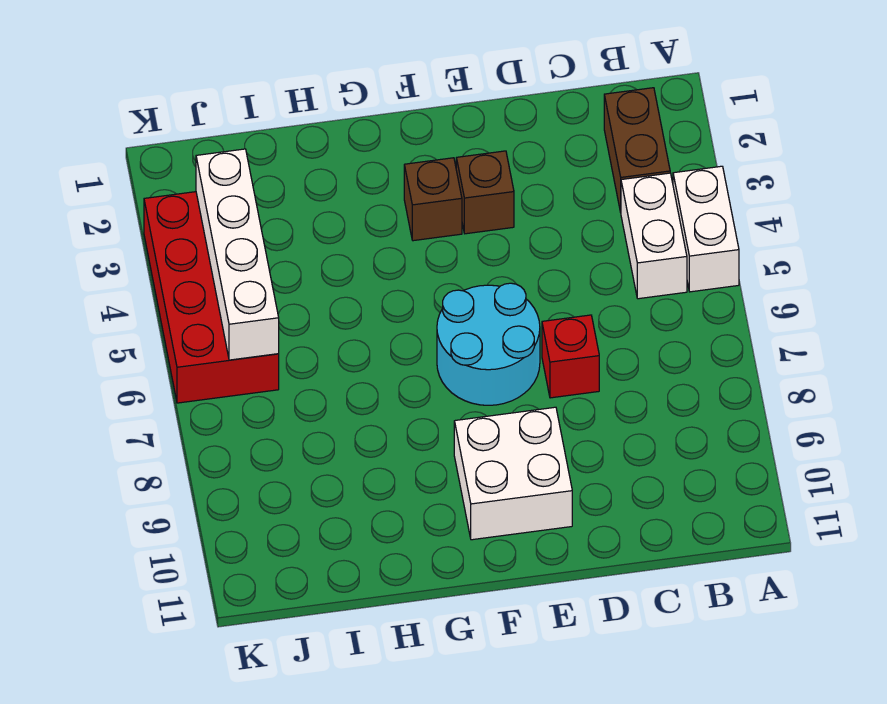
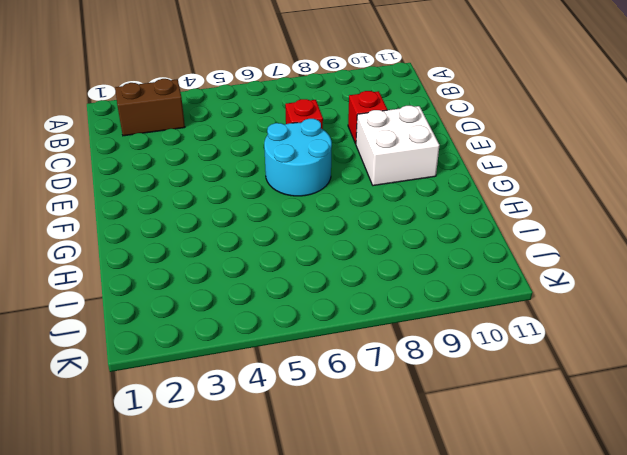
red brick D9 level 1 -> none
none -> white brick A4:A5 level 1
none -> white brick B4:B5 level 1

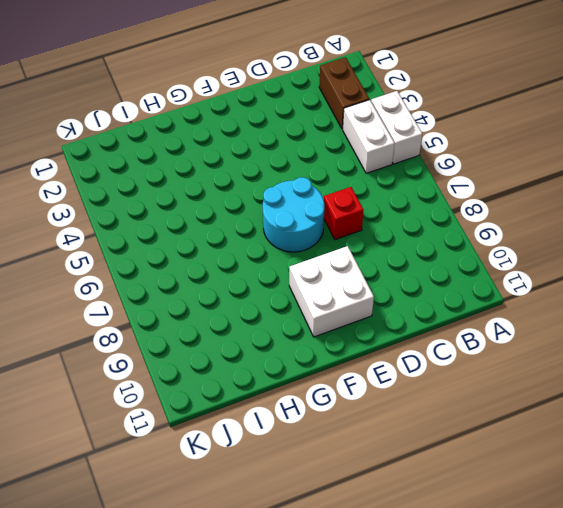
none -> brown brick E3 level 1
none -> brown brick F3 level 1

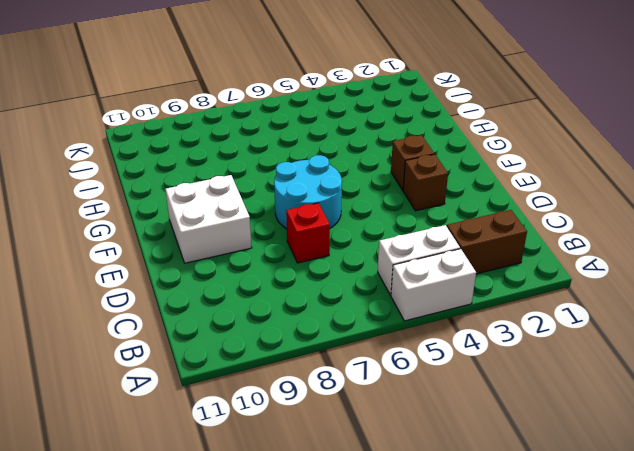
none -> red brick J3:K6 level 1
none -> white brick J3:J6 level 2

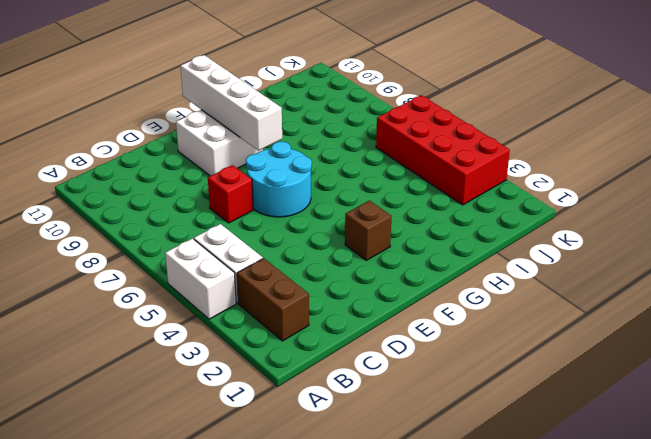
white brick F8:F11 level 2 -> white brick J3:J6 level 2
none -> brown brick E3 level 1

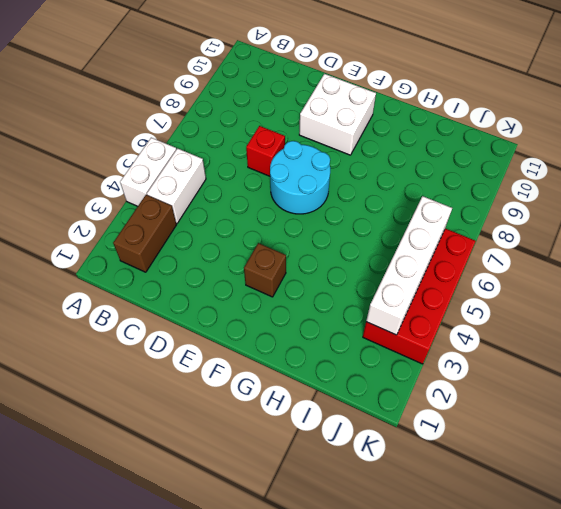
none -> brown brick E3 level 1

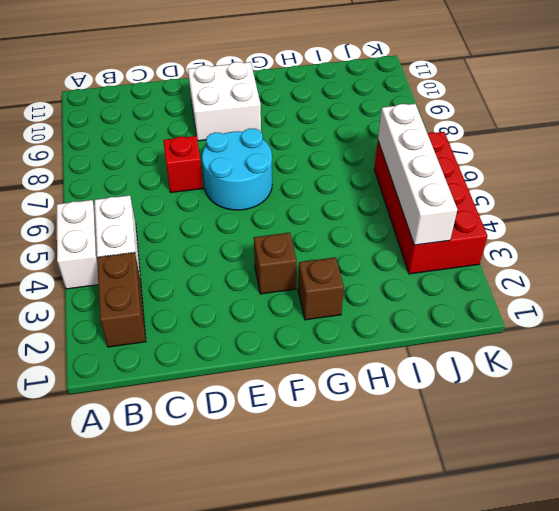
brown brick G2 level 1 -> brown brick E3 level 1

